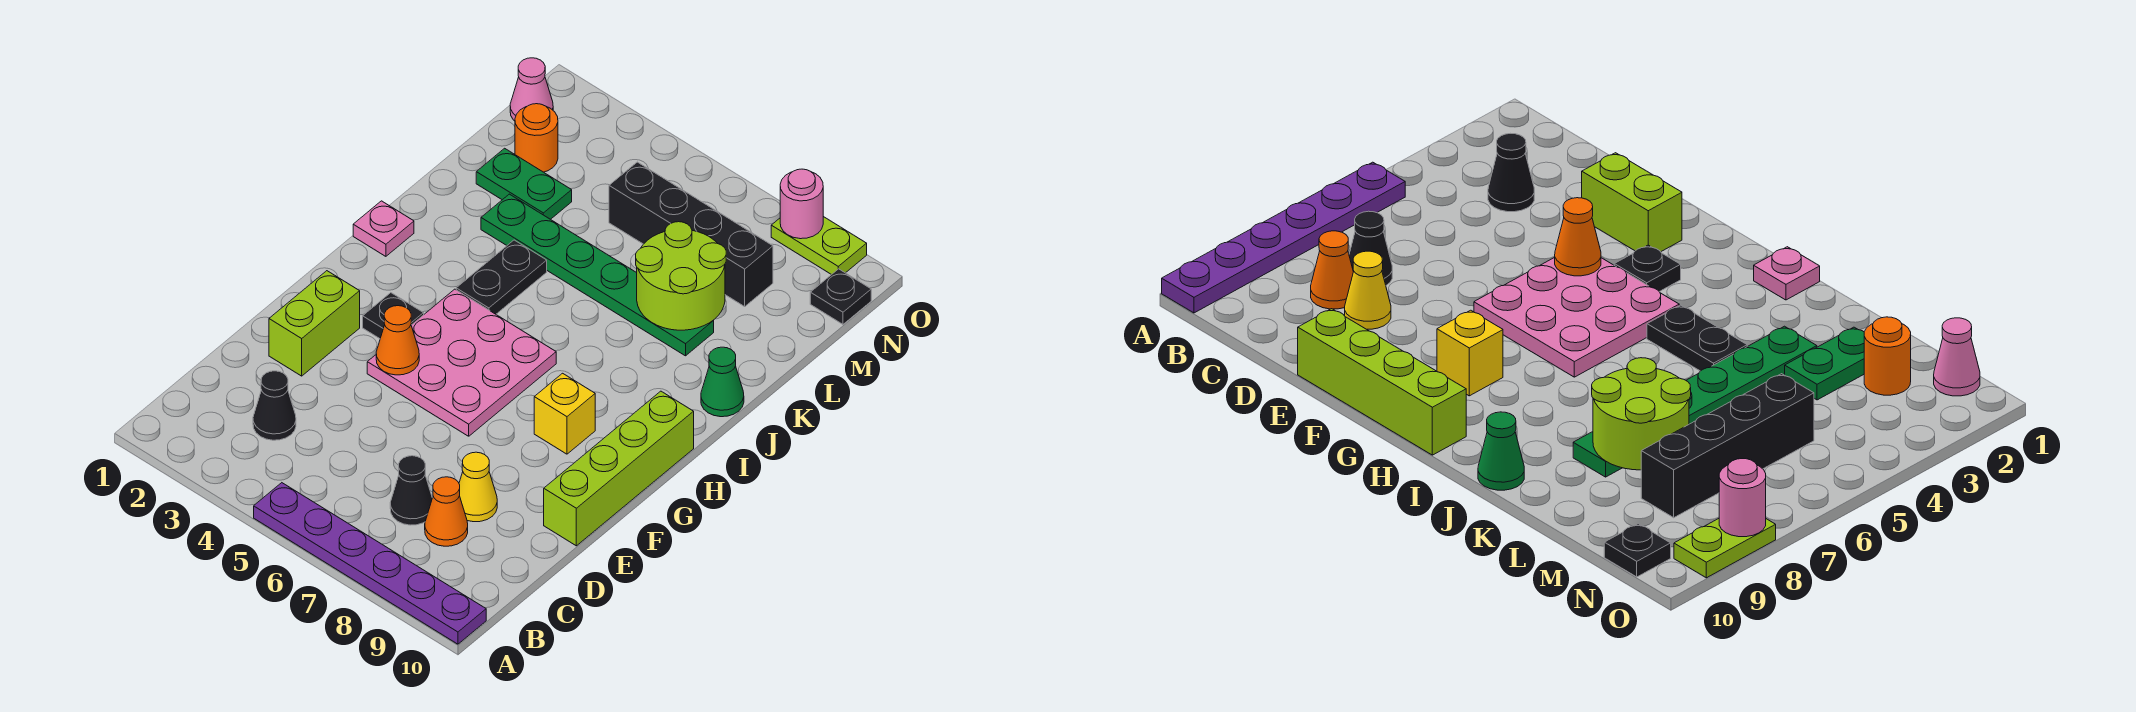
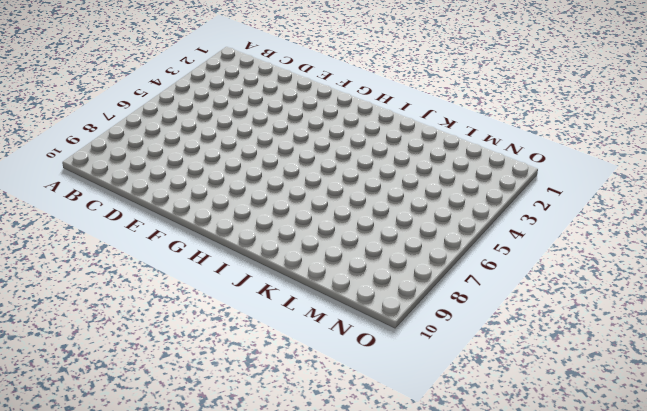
none -> purple plate A5:A10 level 1
none -> black cone C3 level 1
none -> black cone C7 level 1

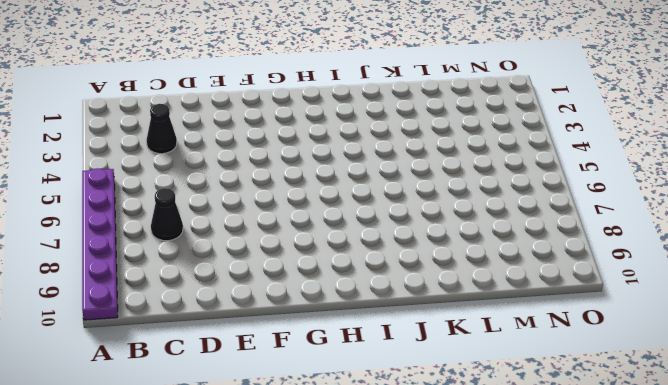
none -> orange cone C8 level 1
none -> yellow cone D8 level 1
none -> lime brick E2:F2 level 1

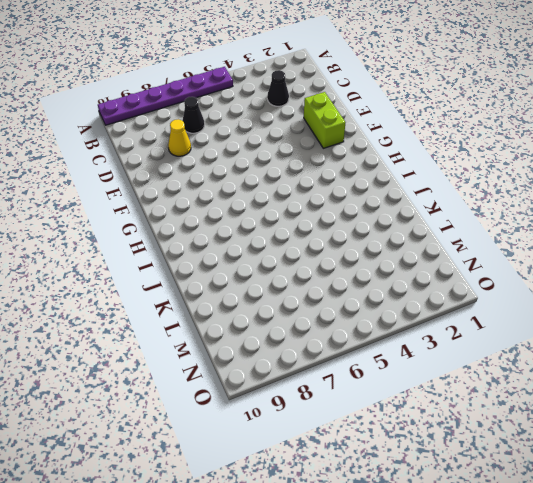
none -> orange cone C8 level 1
none -> lime brick E10:H10 level 1
none -> pink plate F4:H6 level 1

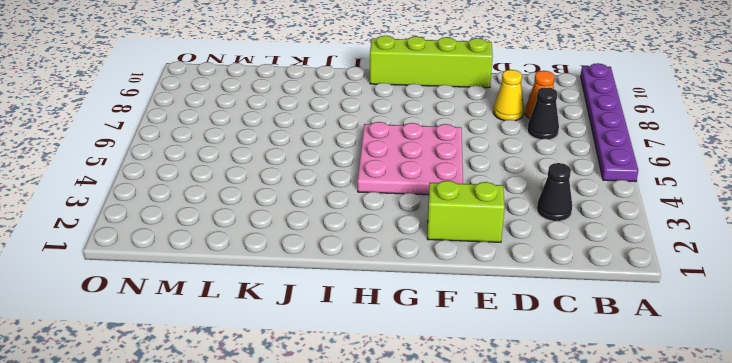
none -> black plate G3 level 1
none -> yellow brick G8 level 1
none -> pink plate I1 level 1

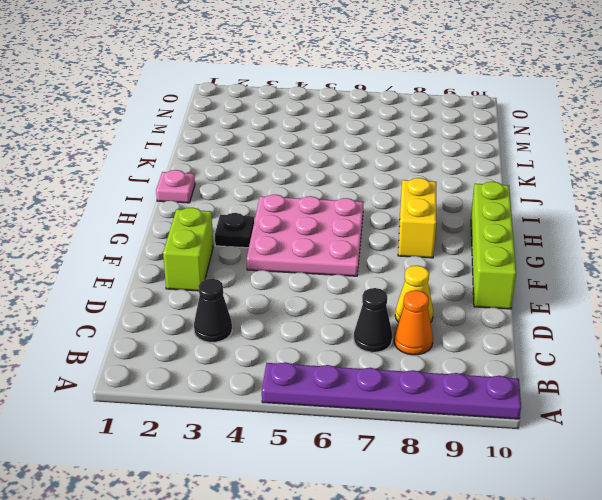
yellow brick G8:H8 level 1 -> yellow brick G8 level 1
none -> black plate I4:J4 level 1
none -> green cone J10 level 1
none -> green plate K3:K8 level 1

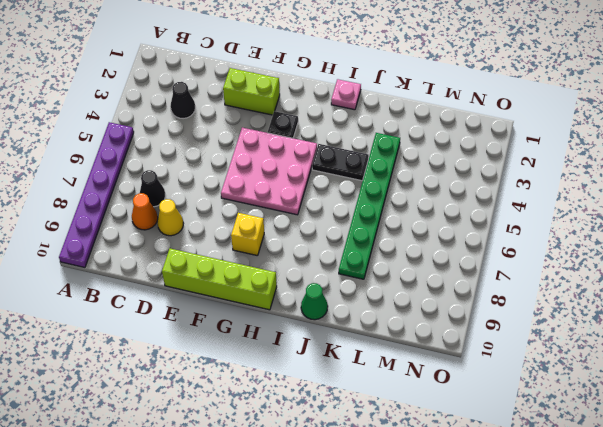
none -> green plate L2:L3 level 1
none -> orange round brick M2 level 1
none -> black brick M5:M8 level 1

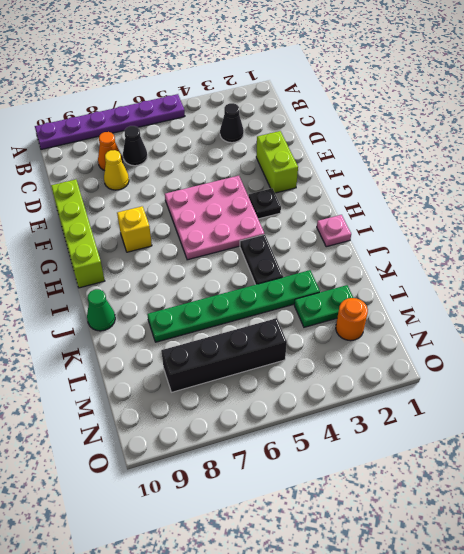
none -> pink cone N1 level 1
none -> black plate N10 level 1
none -> lime plate O8:O9 level 1

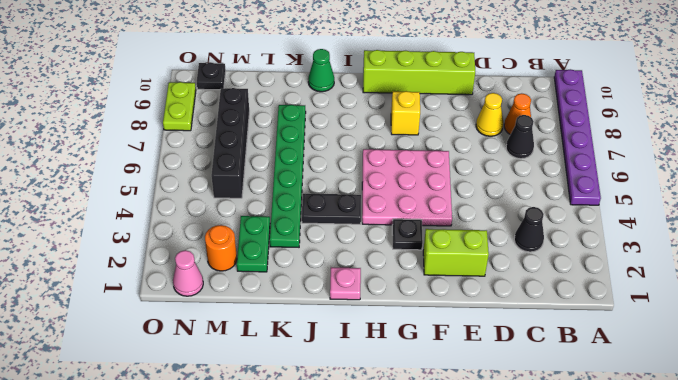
none -> orange cone F4 level 2
none -> lime round brick K7:L8 level 2
none -> pink round brick O8 level 2

